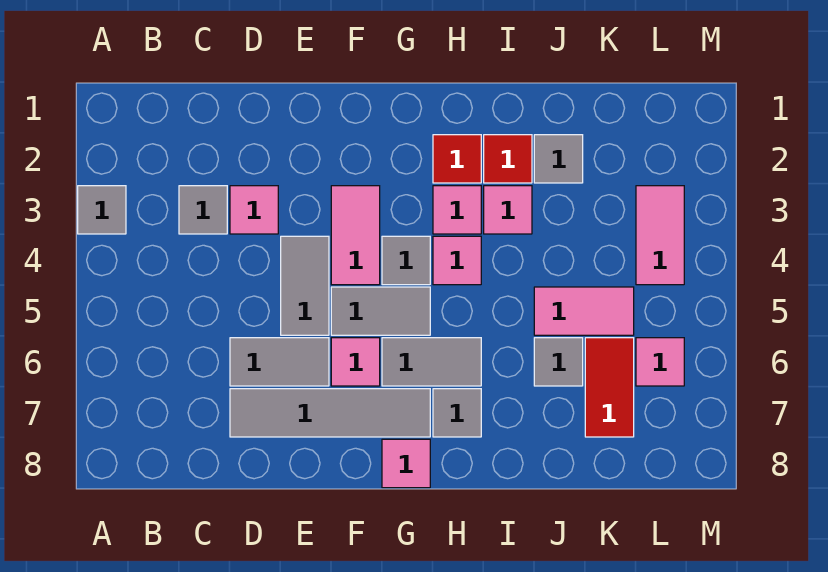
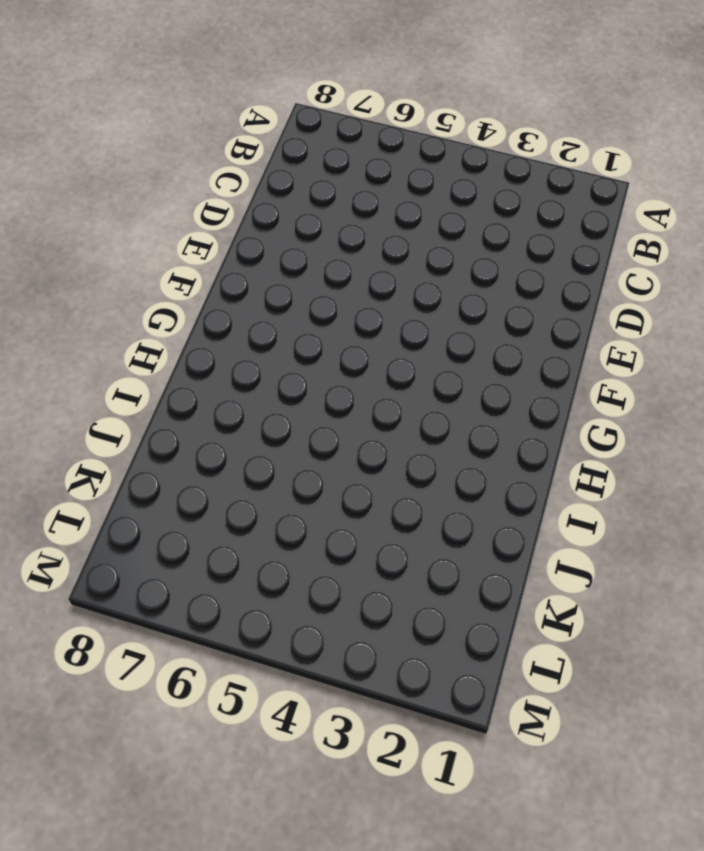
none -> grey tile A3 level 1
none -> grey tile C3 level 1
none -> pink tile D3 level 1

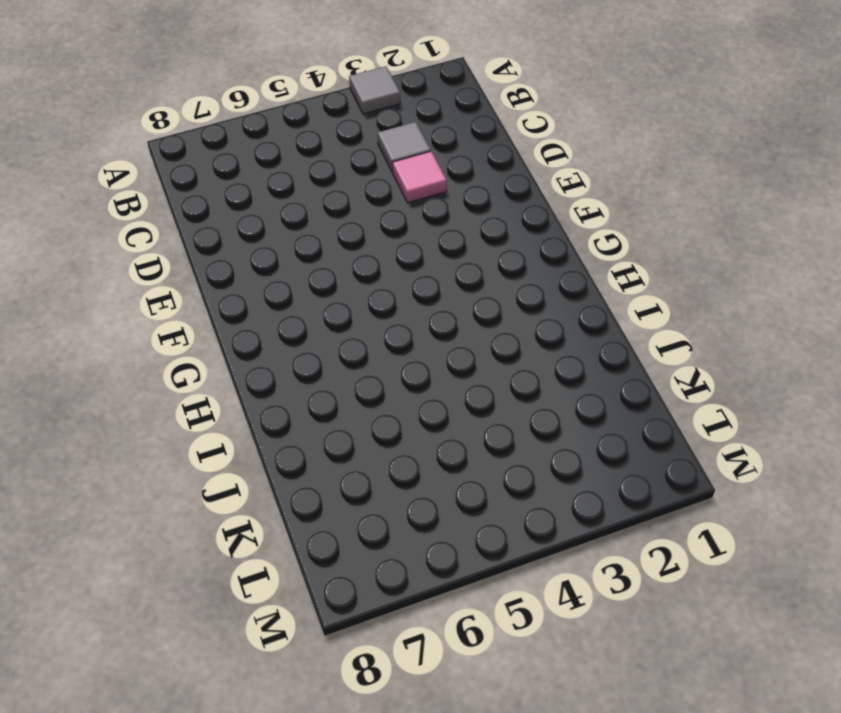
none -> grey tile D6:E6 level 1
none -> grey tile D7:G7 level 1
none -> grey tile E4:E5 level 1

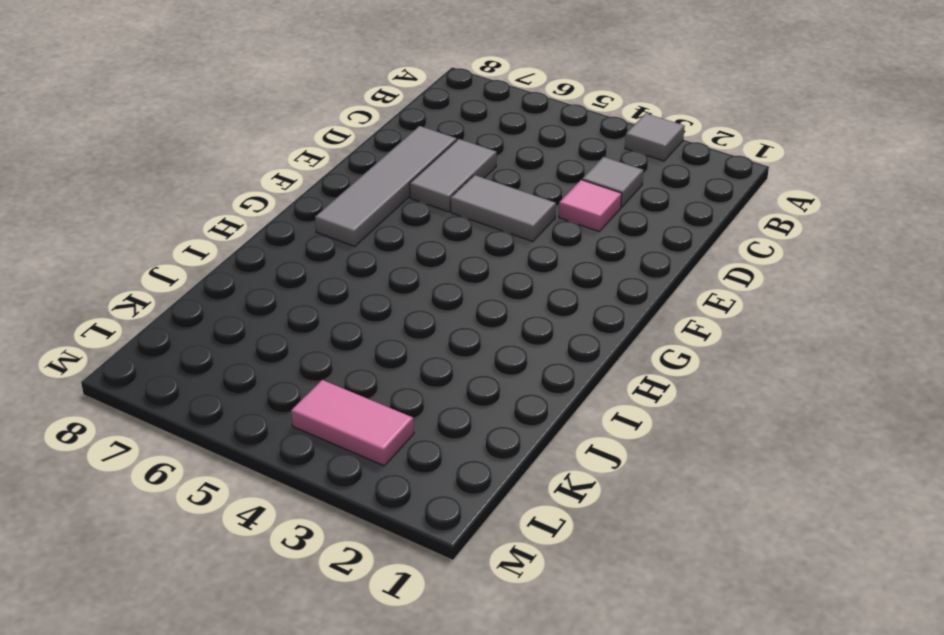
none -> pink tile F3:F4 level 1
none -> grey tile F5:G5 level 1
none -> pink tile F6 level 1

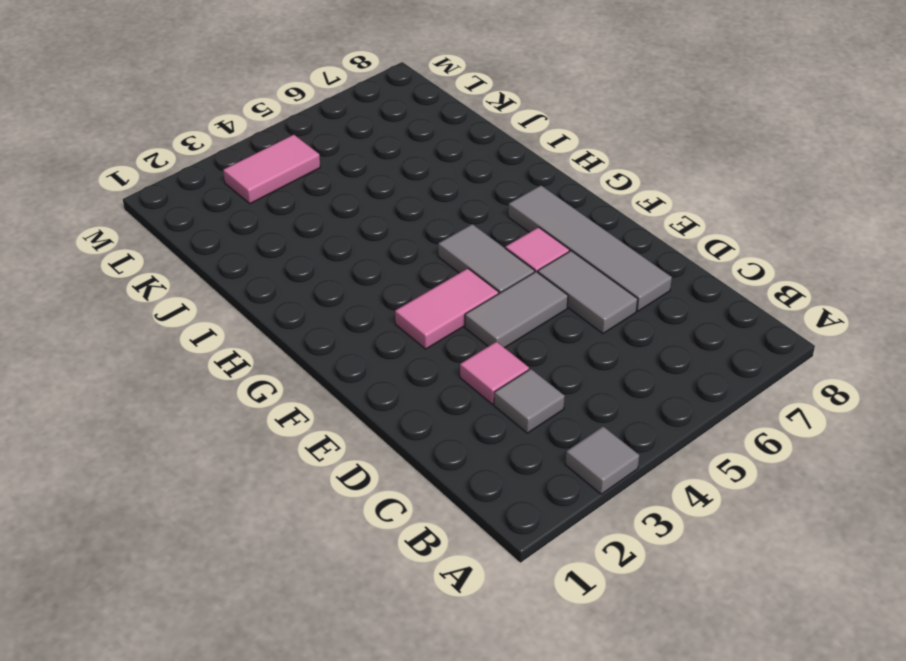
none -> grey tile G4 level 1
none -> grey tile G6:H6 level 1
none -> pink tile G8 level 1

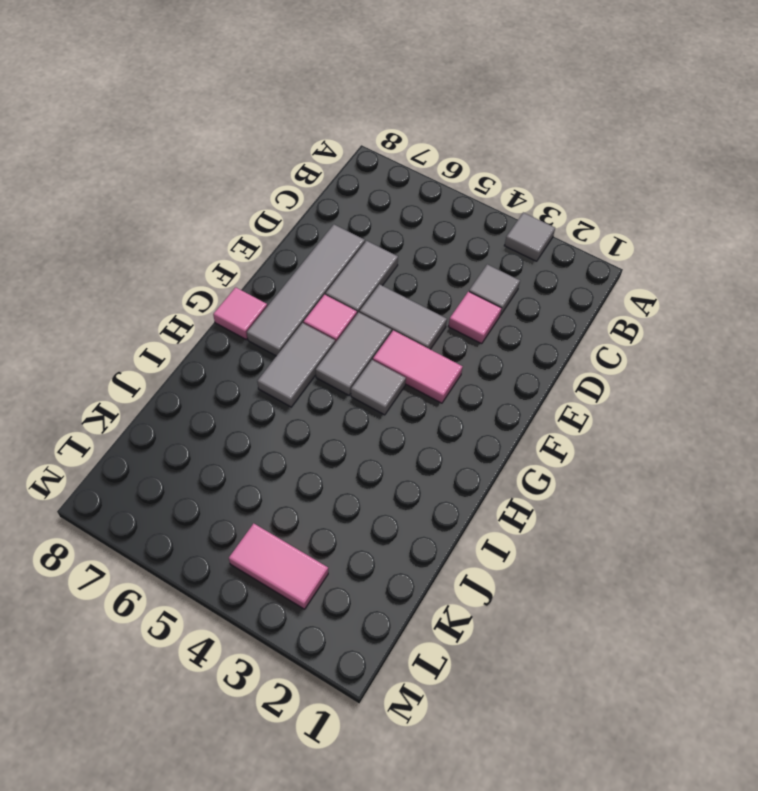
none -> red tile H2 level 1
none -> pink tile H3 level 1
none -> pink tile H4 level 1

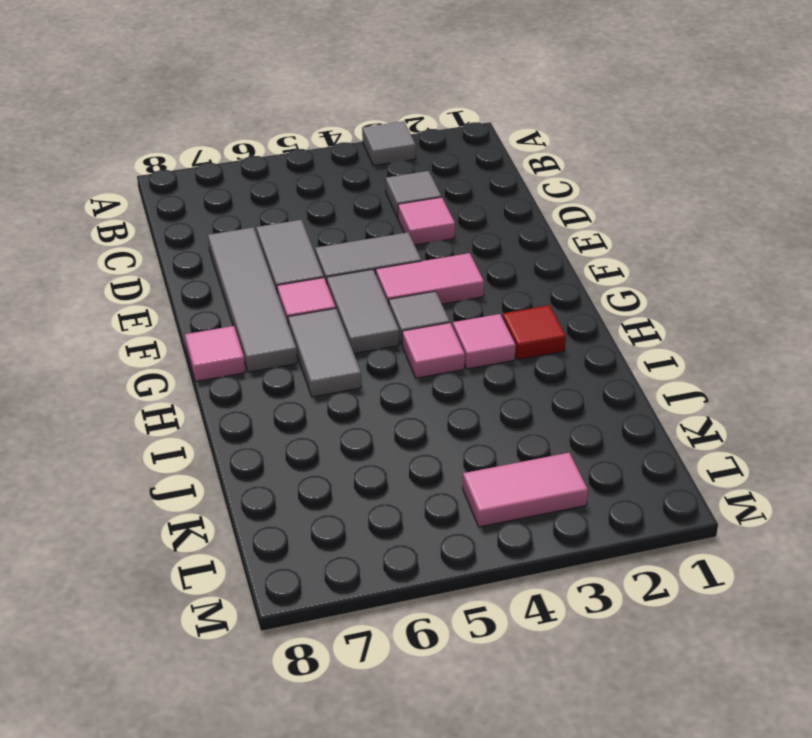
none -> grey tile H7 level 1
none -> red tile I2 level 1
none -> pink tile I3 level 1

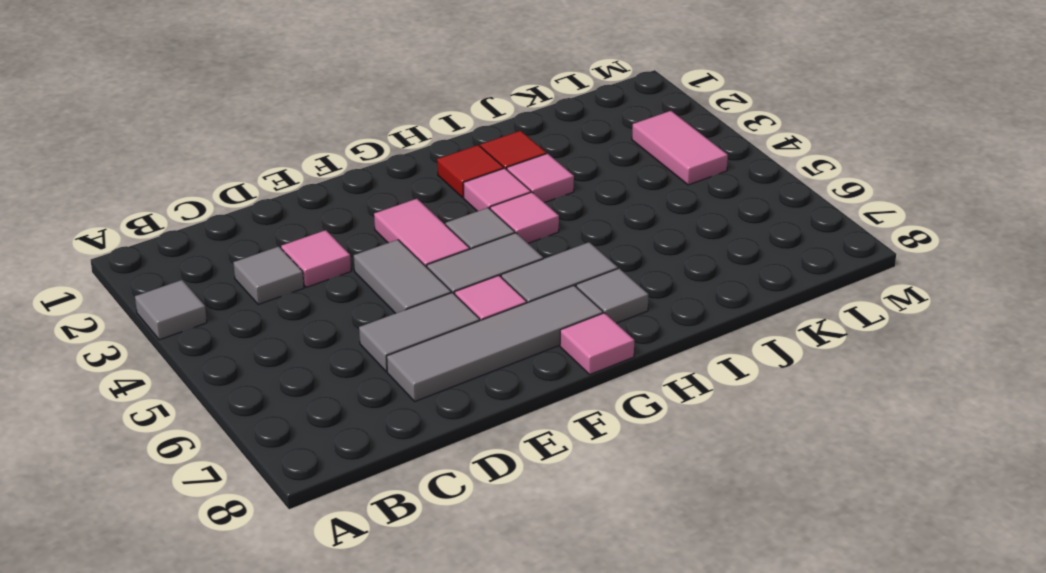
none -> grey tile J2 level 1
none -> pink tile J5:K5 level 1
none -> grey tile J6 level 1

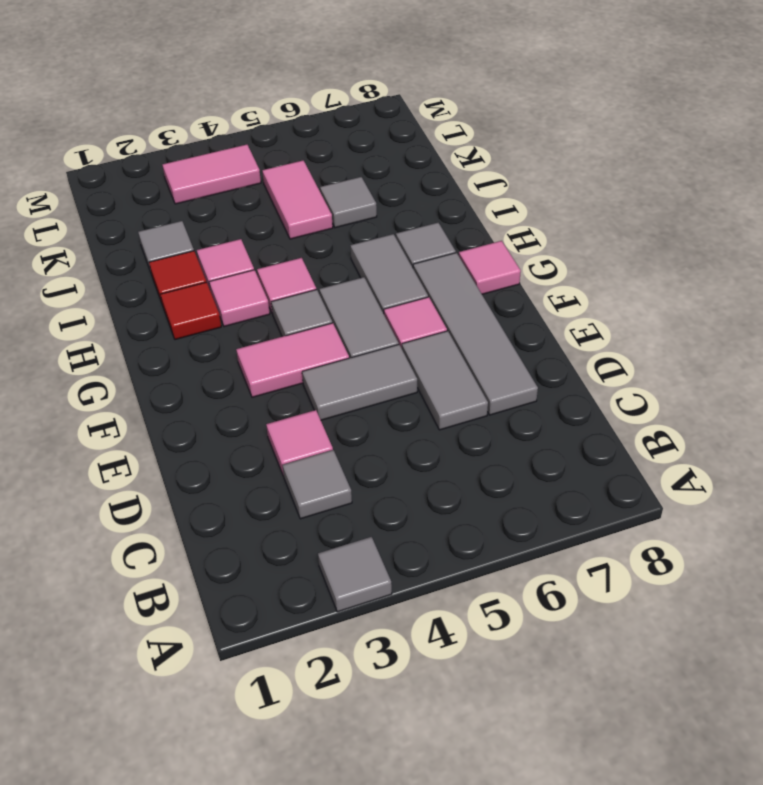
none -> red tile K6:K7 level 1
none -> pink tile L6 level 1

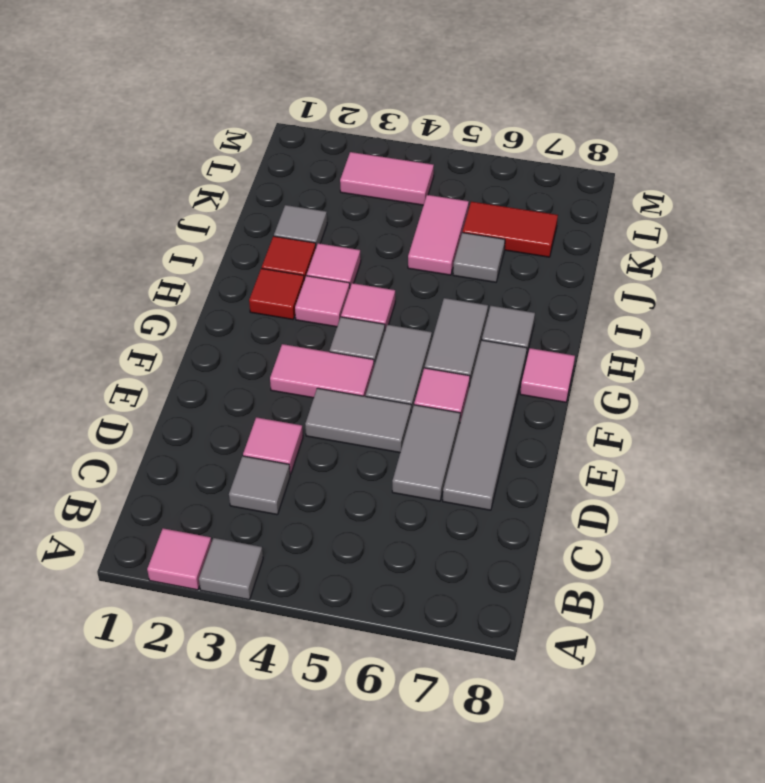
pink tile A2 level 1 -> pink tile L6 level 1

